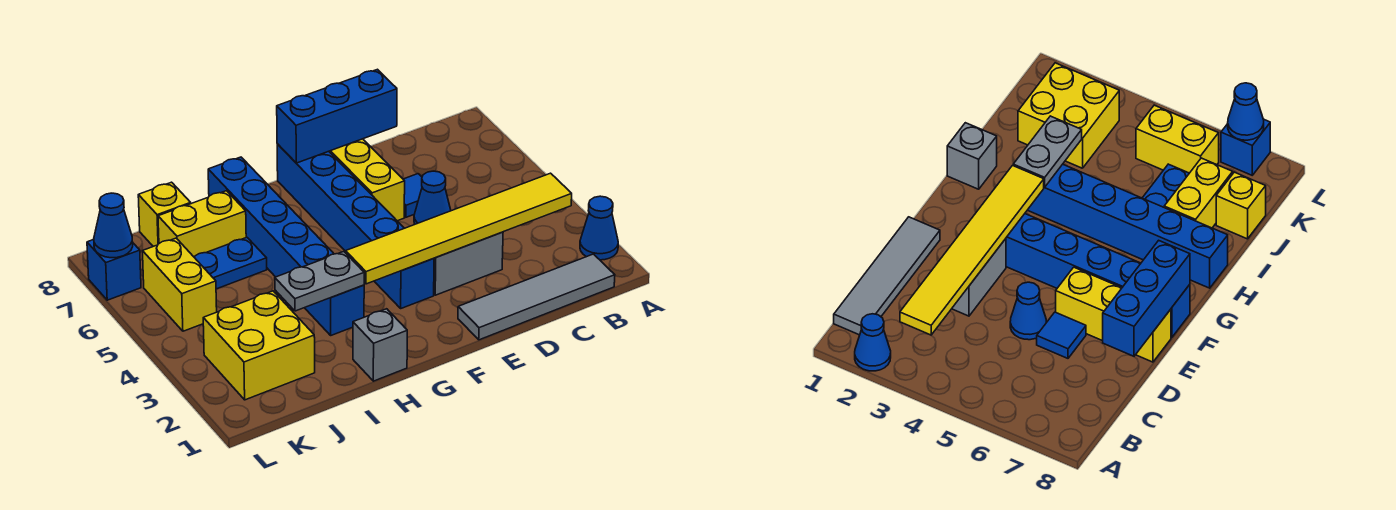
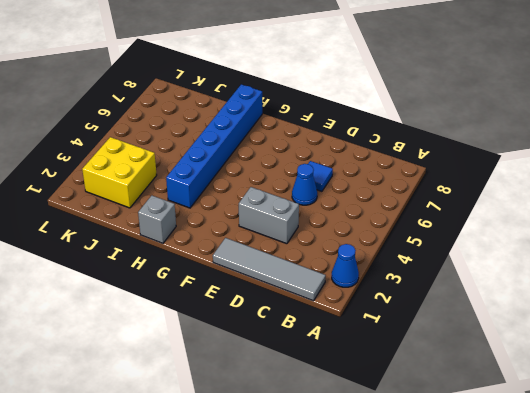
none -> yellow brick E6:E8 level 1
none -> blue brick F3:F8 level 1
none -> blue plate I6:J6 level 1

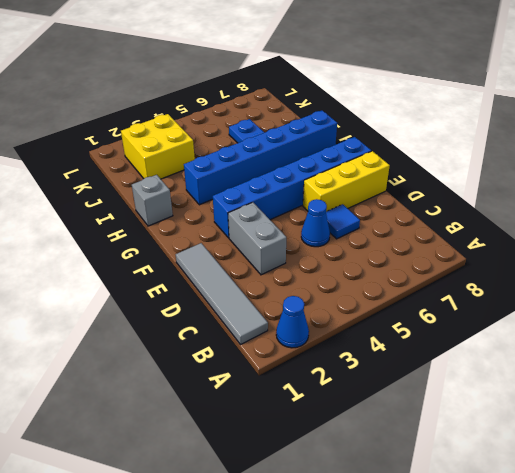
none -> yellow brick I7:J7 level 1
none -> yellow brick J8 level 1
none -> yellow brick K5:K6 level 1

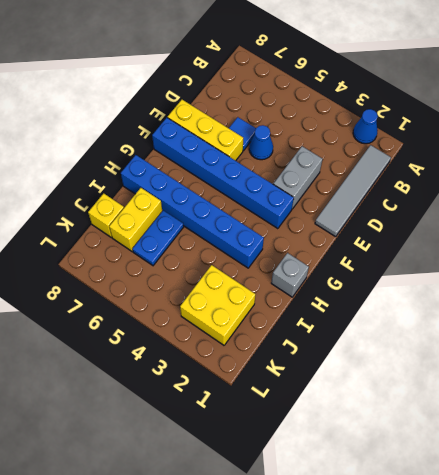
none -> yellow brick K5:K6 level 1
none -> blue brick L7 level 1
none -> yellow tile B3:G3 level 2

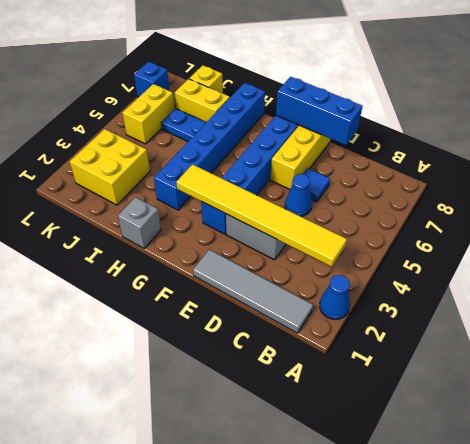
none -> grey plate H3:I3 level 2
none -> blue cone L7 level 2

